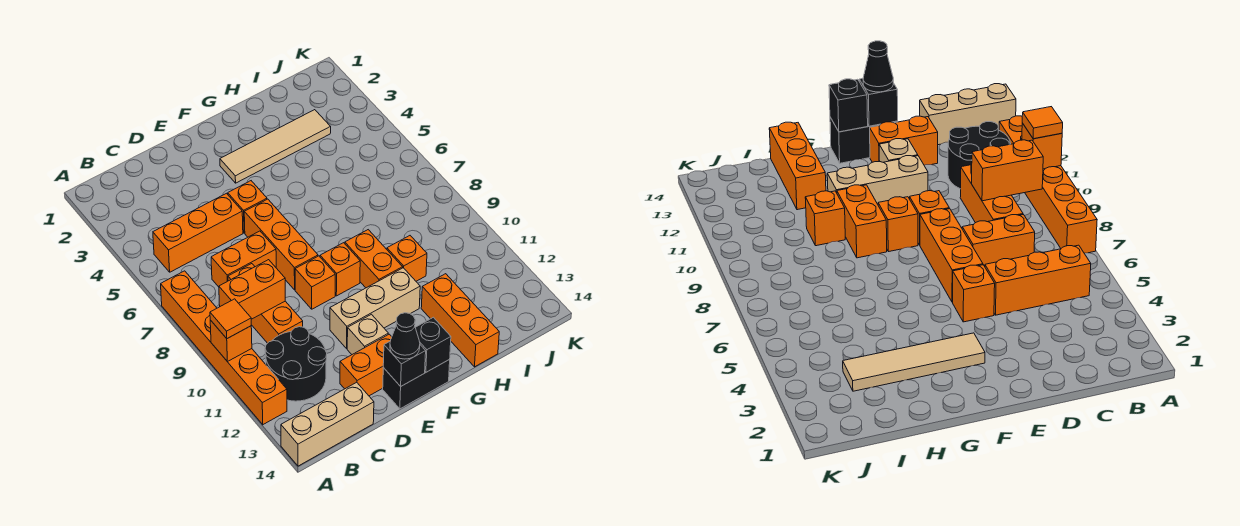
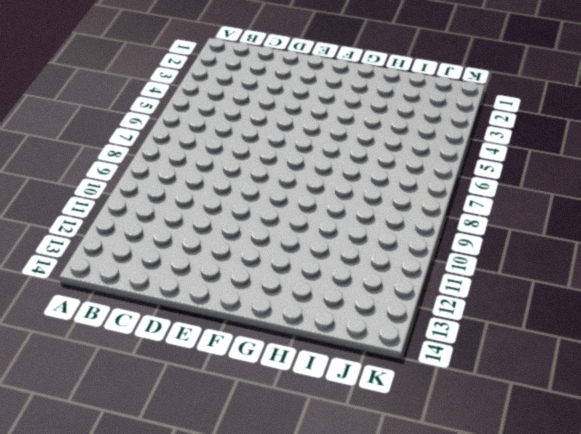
none -> orange brick A7:A12 level 1
none -> tan brick A14:C14 level 1
none -> orange brick B5:D5 level 1

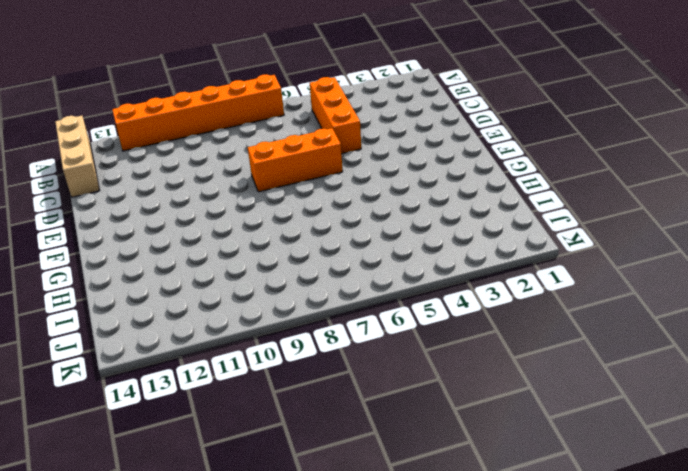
none -> black round brick B11:C12 level 1
none -> orange brick C7:D7 level 1
none -> orange brick C8:C10 level 1

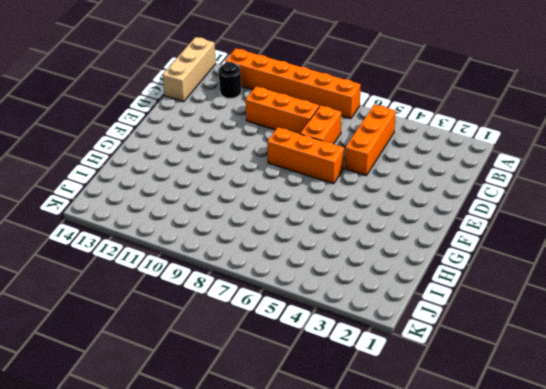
black round brick B12 level 1 -> black round brick B11:C12 level 1
none -> orange brick D13:E13 level 1
none -> orange brick E5 level 1
none -> orange brick E9 level 1

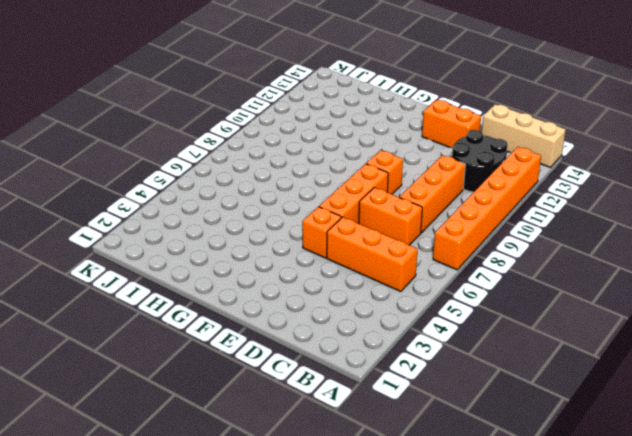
none -> tan brick E11:G11 level 1
none -> tan brick E12 level 1
none -> black brick E14:F14 level 1

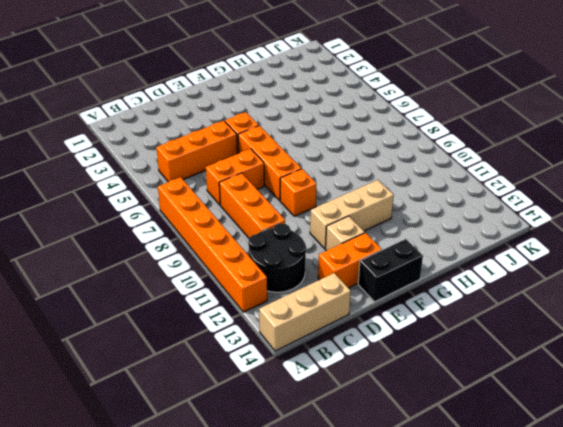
none -> tan tile F3:I3 level 1
none -> orange brick F9 level 1
none -> orange brick G9:G10 level 1

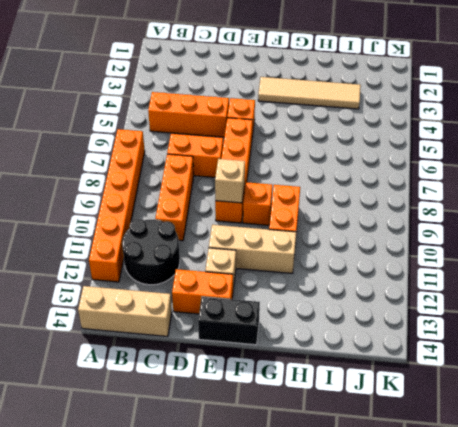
tan brick E9 level 2 -> none
none -> orange brick H10 level 1
none -> orange brick H12:H14 level 1
none -> orange brick A10 level 2

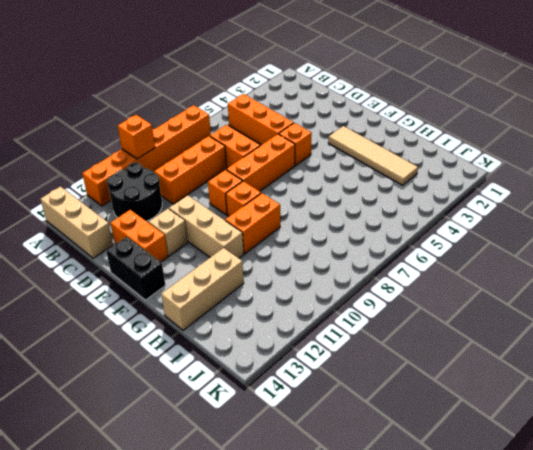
tan brick H12:H14 level 1 -> orange brick H12:H14 level 1
none -> orange brick H10 level 1
none -> orange brick B9:C9 level 2
none -> black brick E14 level 2

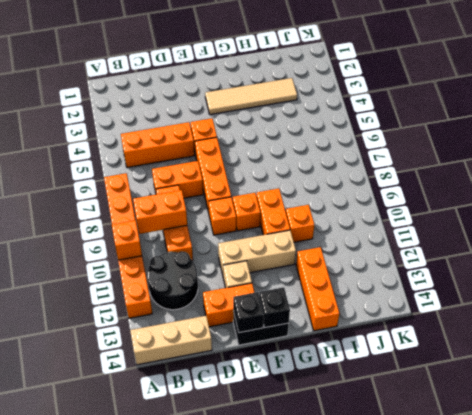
none -> orange tile A10 level 3
none -> black cone E14 level 3

